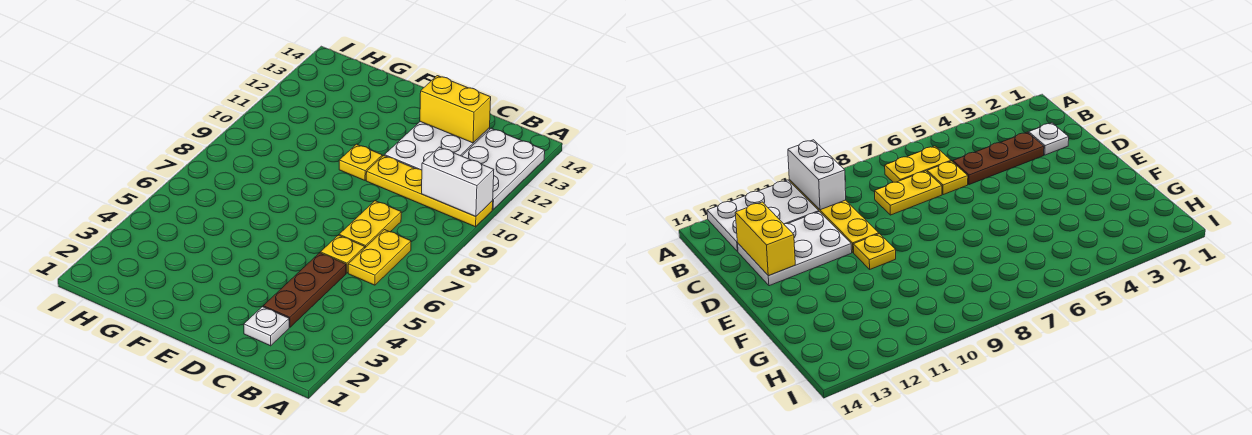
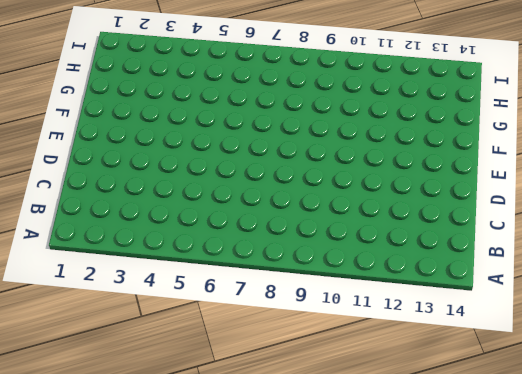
none -> yellow plate A10:D10 level 1
none -> white plate A11:B13 level 1

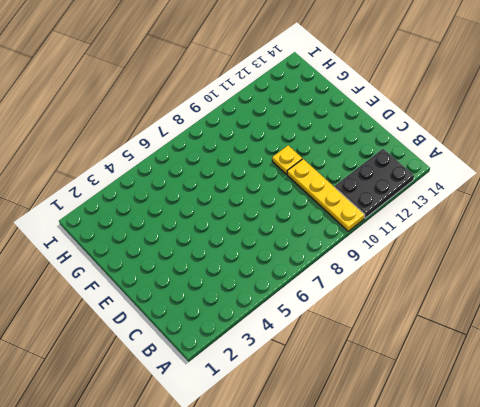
black plate A11:B13 level 1 -> white plate A11:B13 level 1
none -> yellow plate B6:B7 level 1
none -> white plate C2 level 1

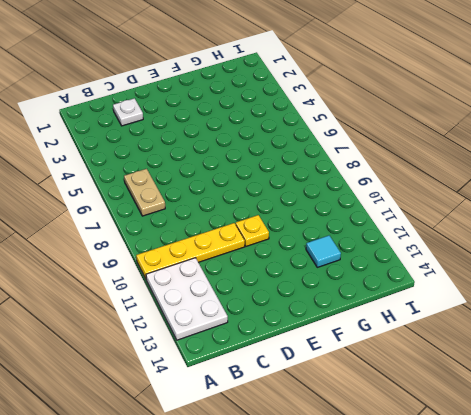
tan plate B6:B7 level 1 -> yellow plate B6:B7 level 1
cyan tile G12 level 1 -> none
none -> brown plate C3:C5 level 1
none -> yellow plate C6 level 1

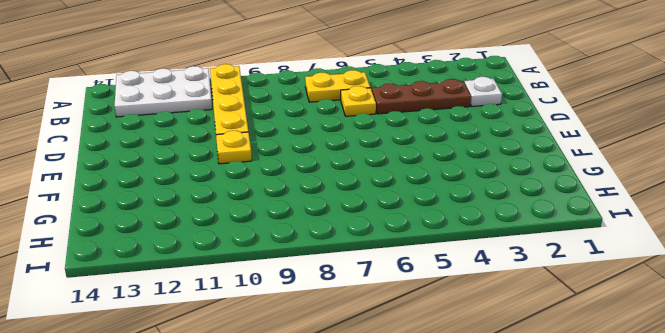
none -> yellow plate C7:C8 level 1
none -> white plate C11:D13 level 1

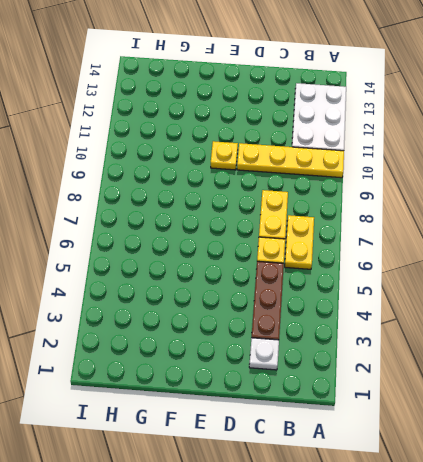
none -> white plate C11:D13 level 1
none -> white brick A10:B10 level 2

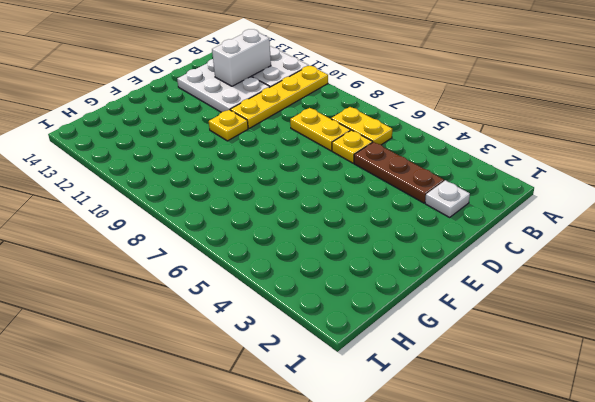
white brick B12:C12 level 2 -> white brick A10:B10 level 2
none -> yellow brick C13:D13 level 2

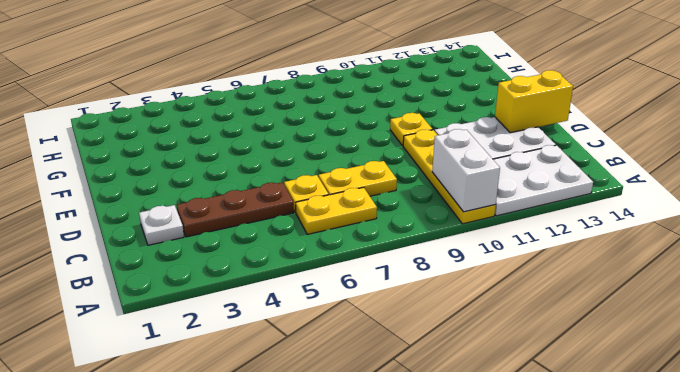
yellow brick D13:D14 level 2 -> yellow brick C13:D13 level 2

